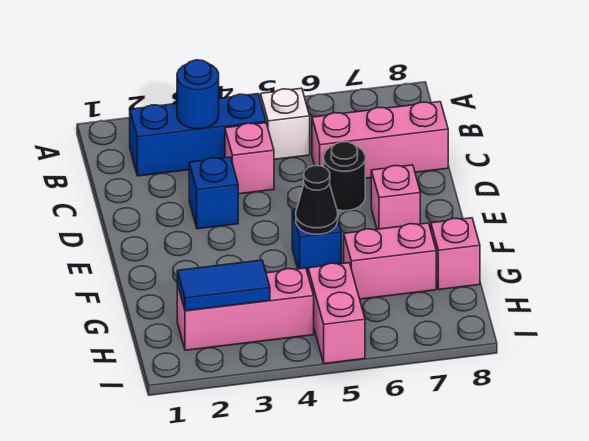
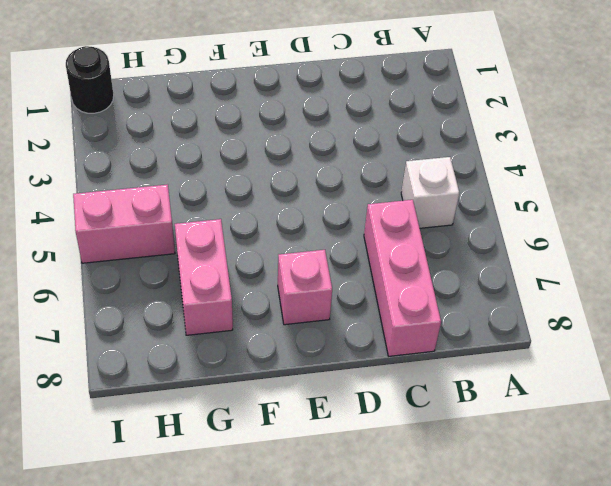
black round brick I1 level 1 -> black round brick D6 level 1
none -> blue brick B2:B4 level 1
none -> pink brick C4 level 1
none -> blue brick D3 level 1

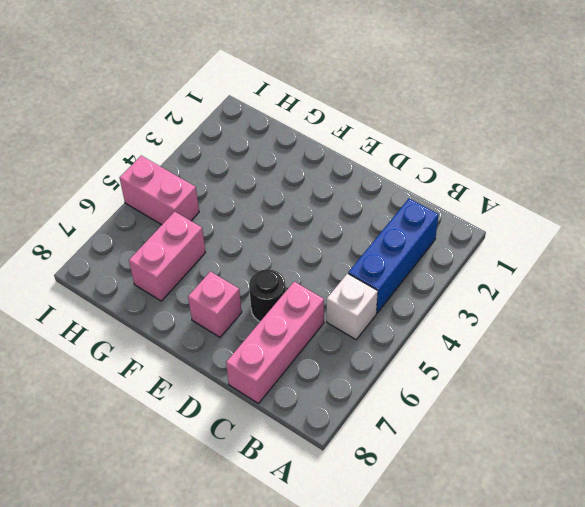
none -> pink brick C4 level 1
none -> blue brick D3 level 1
none -> blue brick F5 level 1

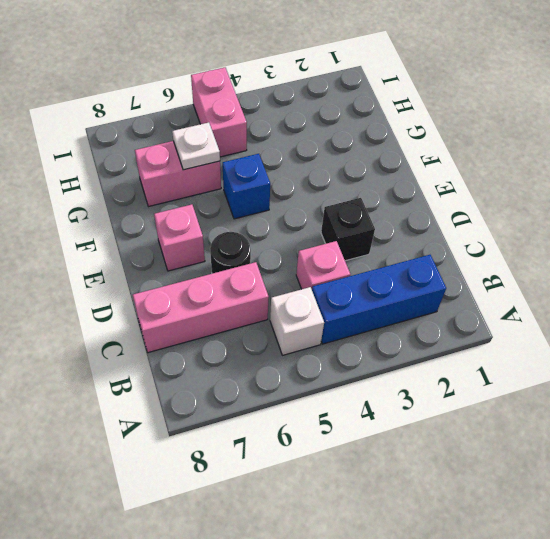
black brick D3 level 1 -> blue brick D3 level 1
white plate G6 level 2 -> none
none -> pink brick G8 level 1
none -> pink brick H2:H4 level 1
none -> blue round brick B3 level 2

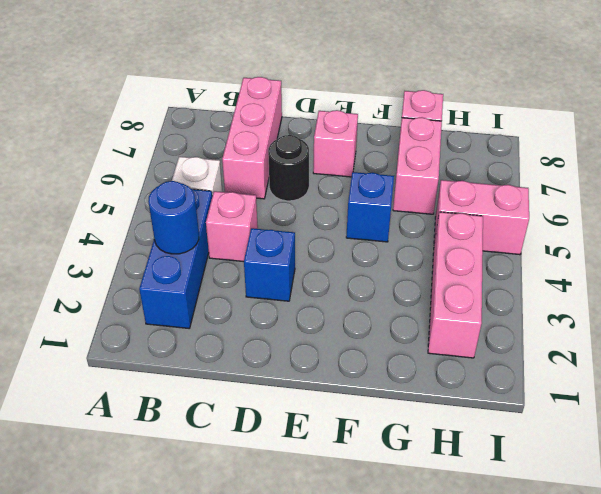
none -> black cone F5 level 2
none -> blue tile H2:H3 level 2

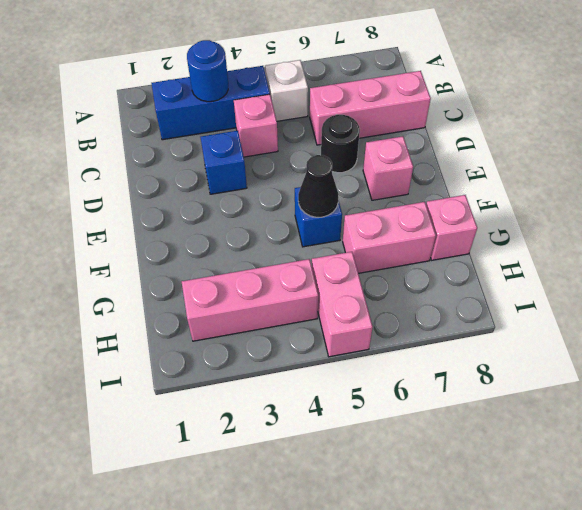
none -> blue tile H2:H3 level 2

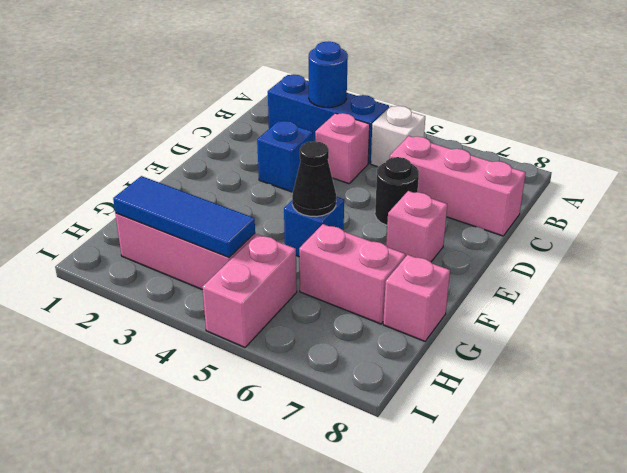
blue tile H2:H4 level 2 -> blue tile H2:H3 level 2

